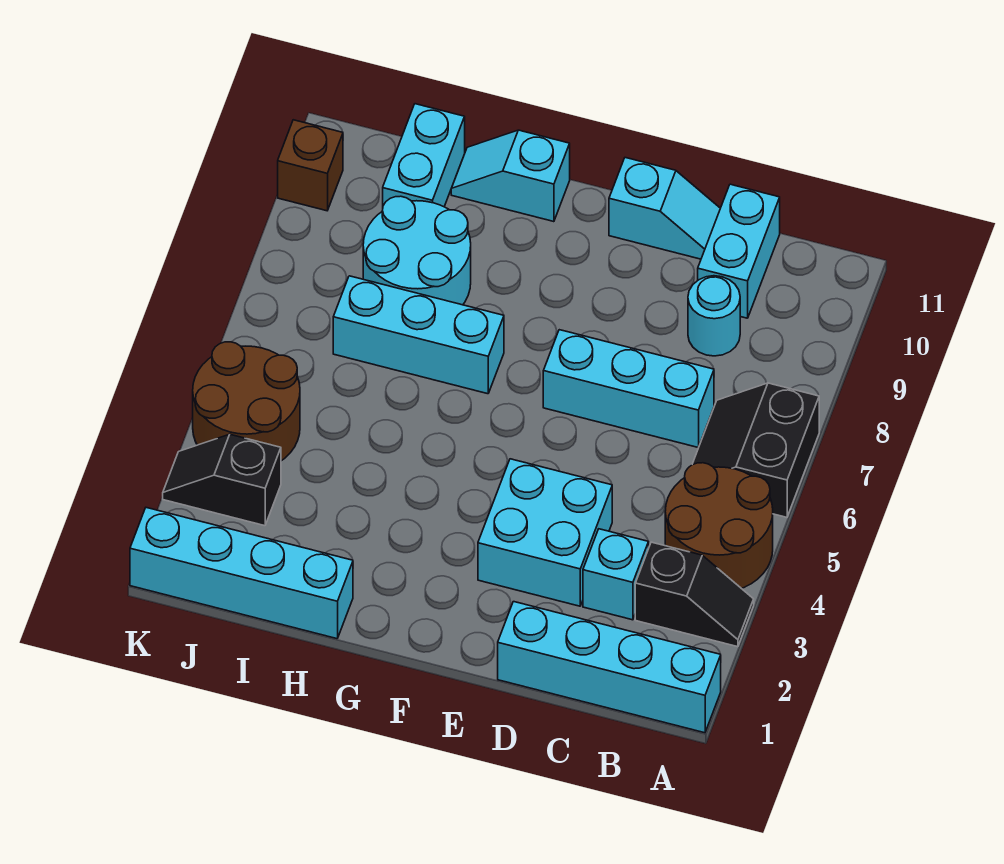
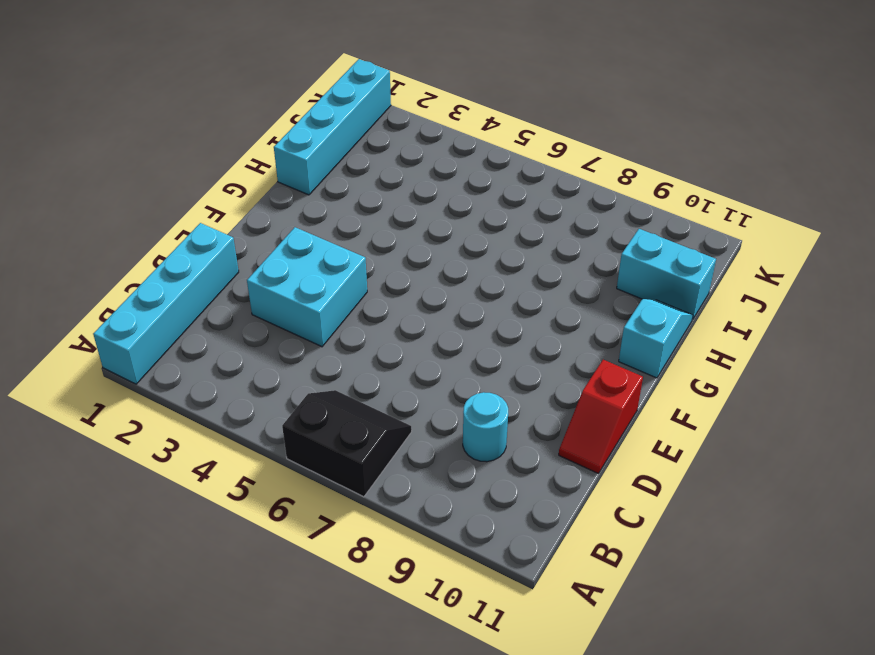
red slope D11:E11 level 1 top E -> cyan slope D11:E11 level 1 top E
none -> black slope A3:B3 level 1 top B
none -> brown round brick A4:B5 level 1
none -> cyan brick C3 level 1

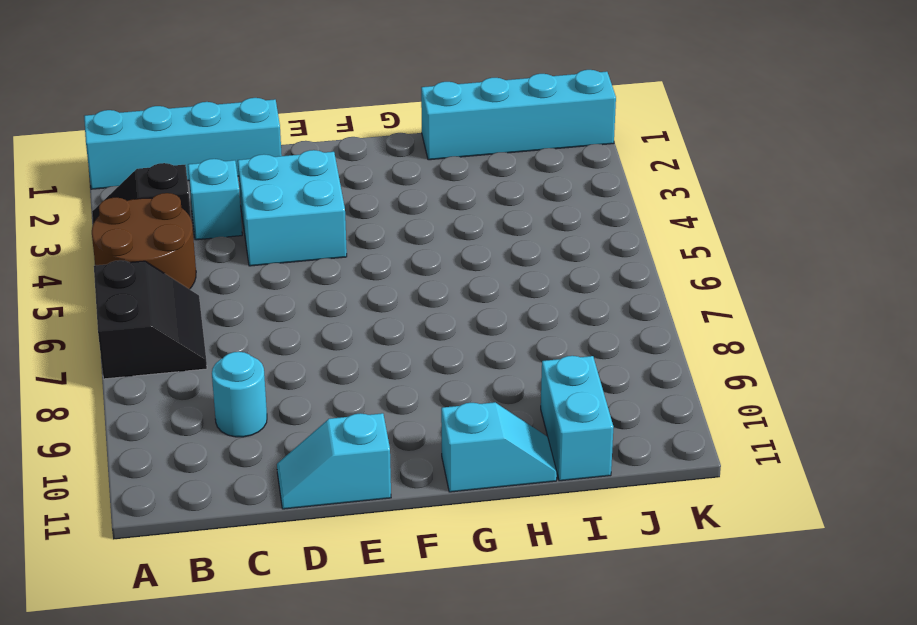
none -> cyan brick C7:E7 level 1
none -> cyan brick C10:C11 level 1
none -> cyan brick G7:I7 level 1

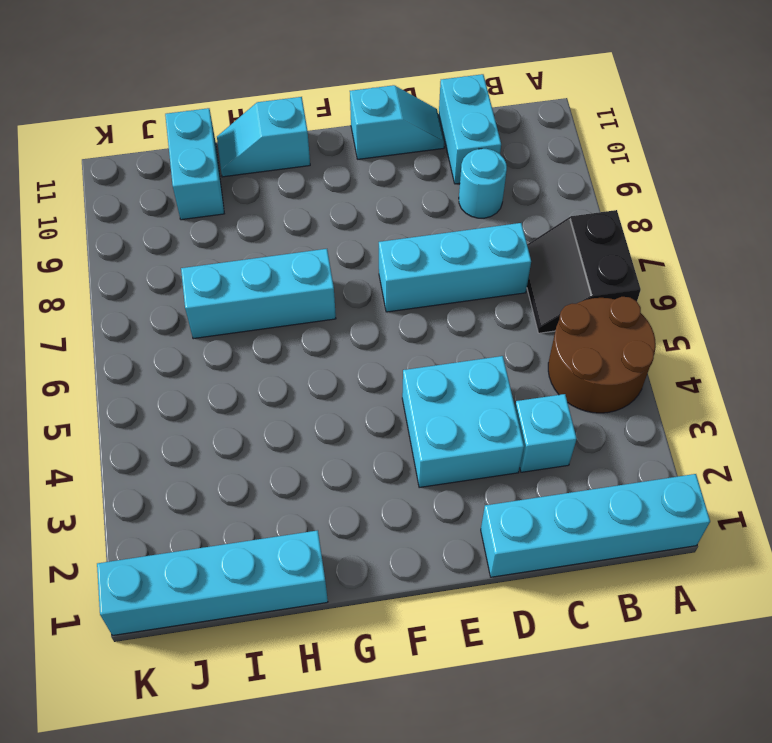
none -> black slope A3:B3 level 1 top B
none -> cyan round brick H8:I9 level 1
none -> black slope J3:K3 level 1 top J

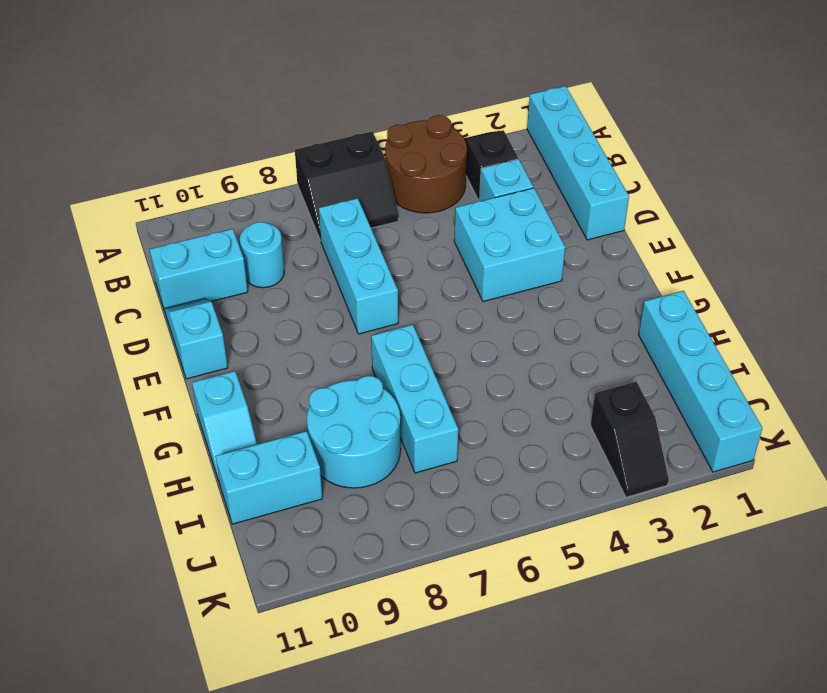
none -> brown round brick J4:K5 level 1
none -> brown brick K10 level 1

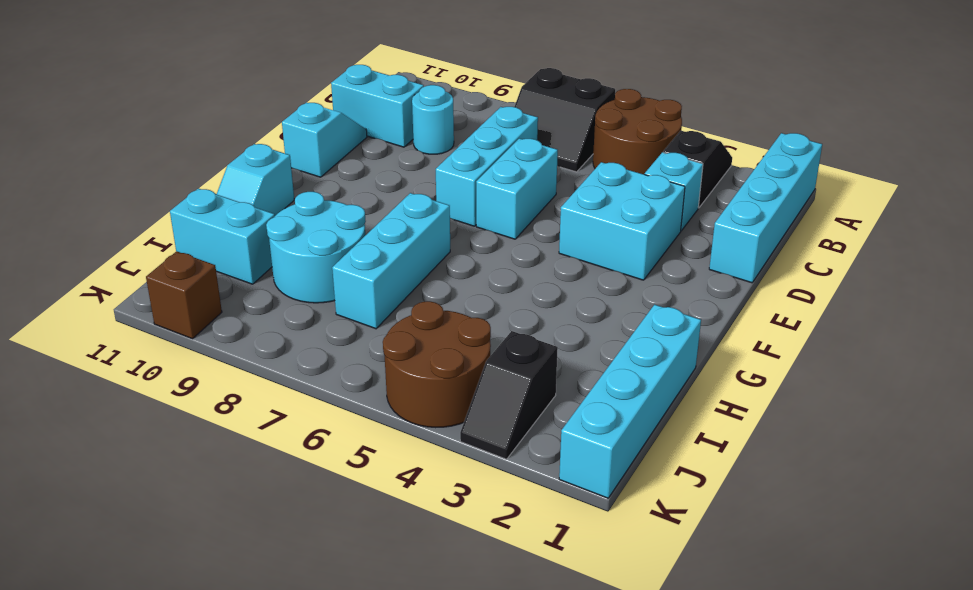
cyan brick D6:E6 level 1 -> none

